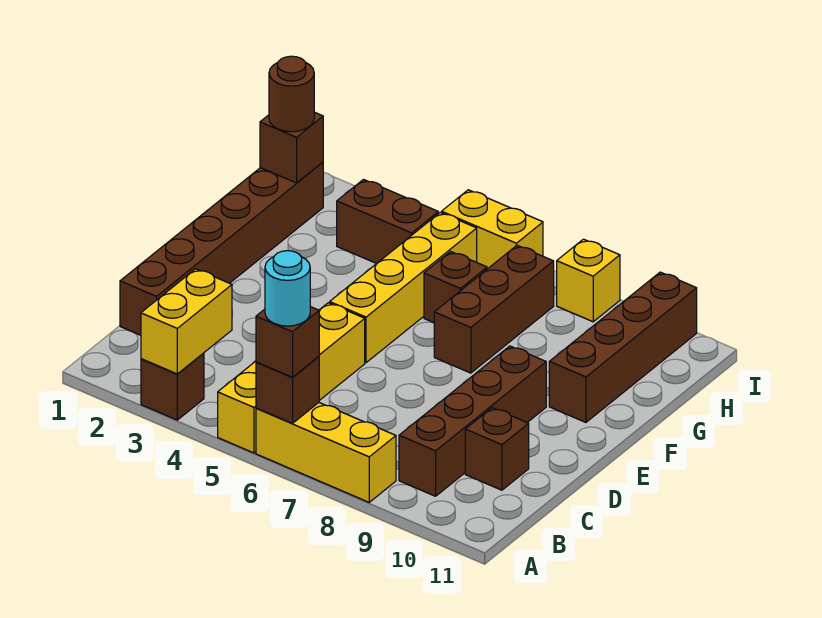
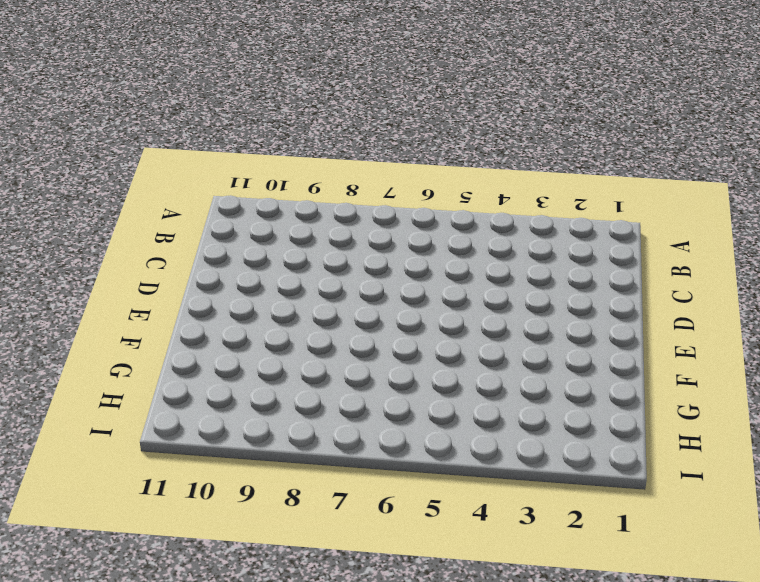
none -> brown brick A3 level 1
none -> yellow brick A5:D5 level 1
none -> yellow brick A6:A8 level 1

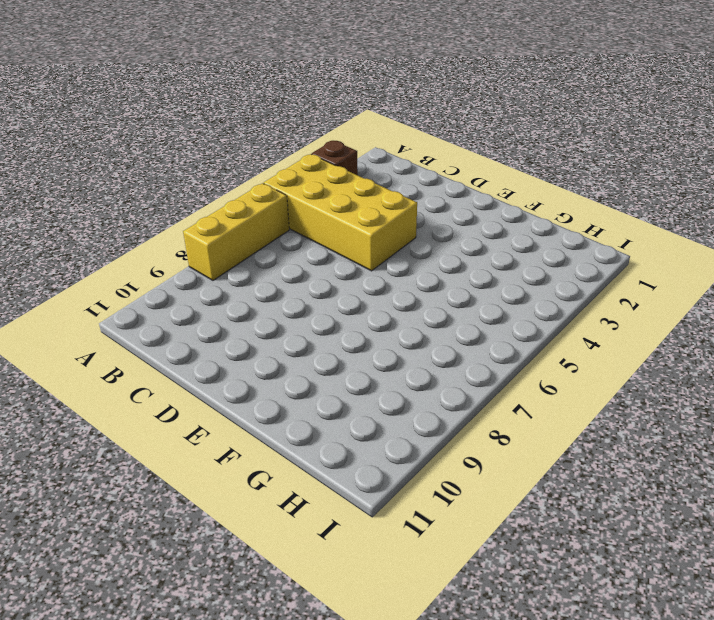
yellow brick A4:D5 level 1 -> yellow brick A5:D5 level 1
none -> brown brick B9:E9 level 1
none -> brown brick C1:H1 level 1
none -> brown brick C10 level 1

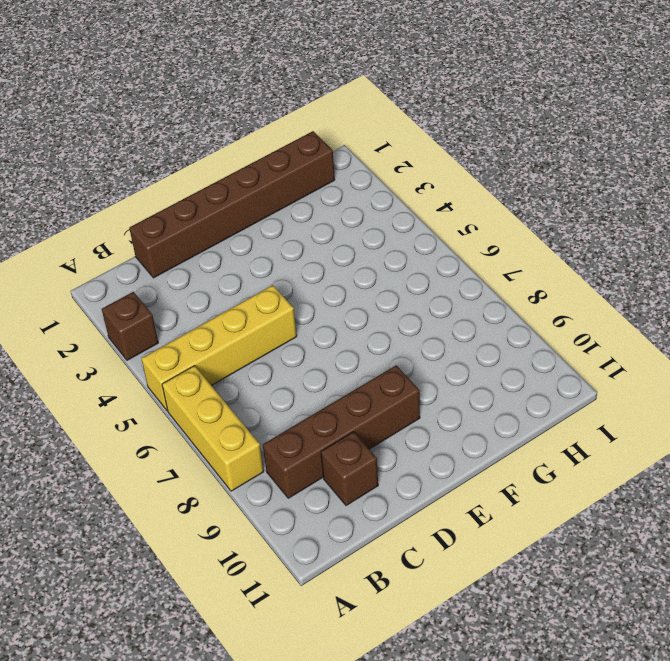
none -> yellow brick E5:H5 level 1
none -> brown brick F7:H7 level 1
none -> brown brick F10:I10 level 1

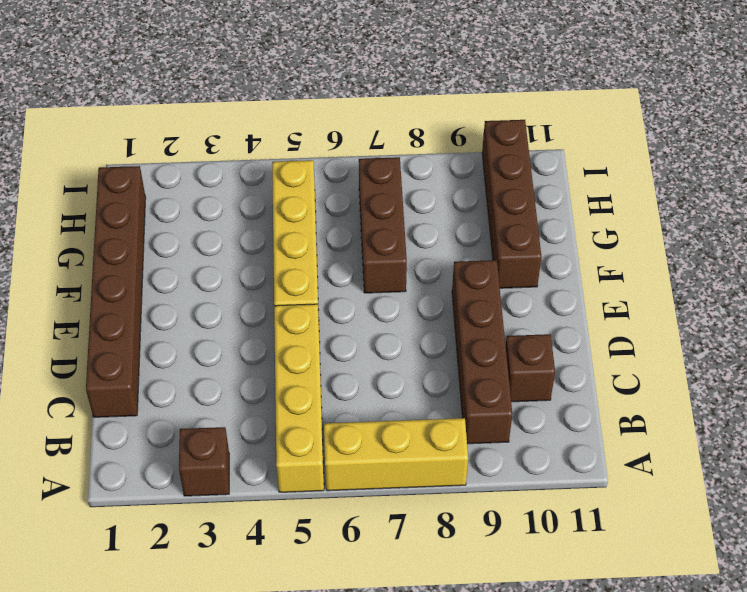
none -> brown brick G6 level 1
none -> brown brick H3:H4 level 1
none -> yellow brick I5:I6 level 1

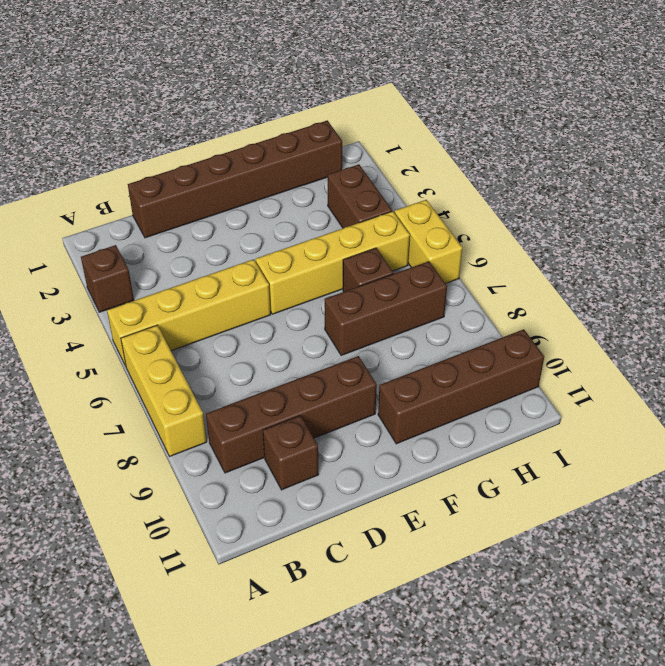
none -> yellow brick I8 level 1
none -> yellow brick A3:B3 level 2
none -> brown brick A6 level 2

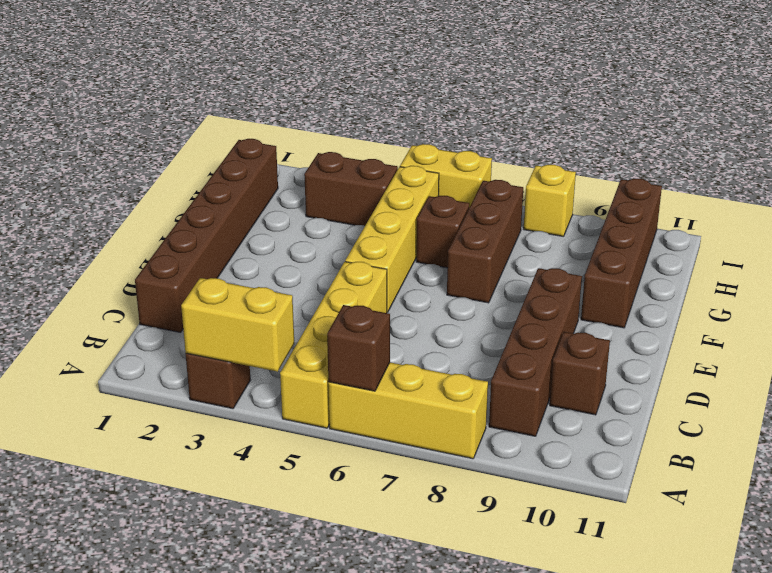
yellow brick A3:A4 level 2 -> yellow brick A3:B3 level 2
none -> brown brick H1 level 2
none -> brown brick A6 level 3
none -> brown round brick H1 level 3

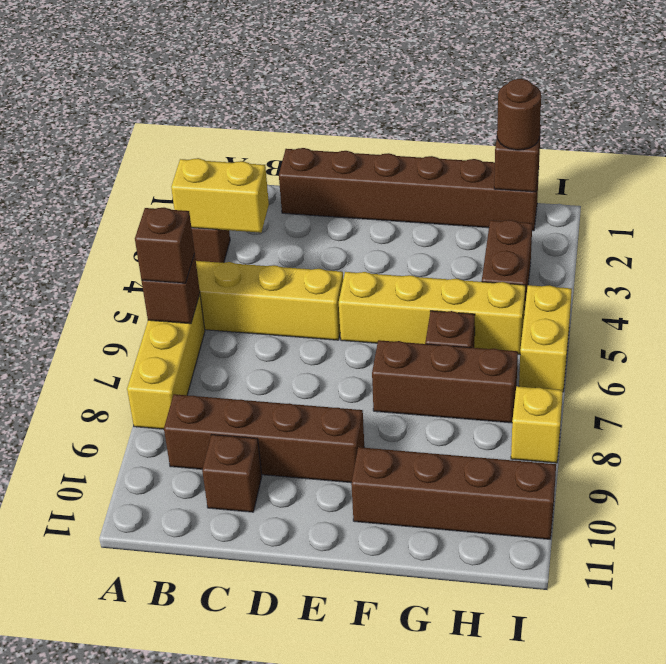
none -> cyan round brick A6 level 4

